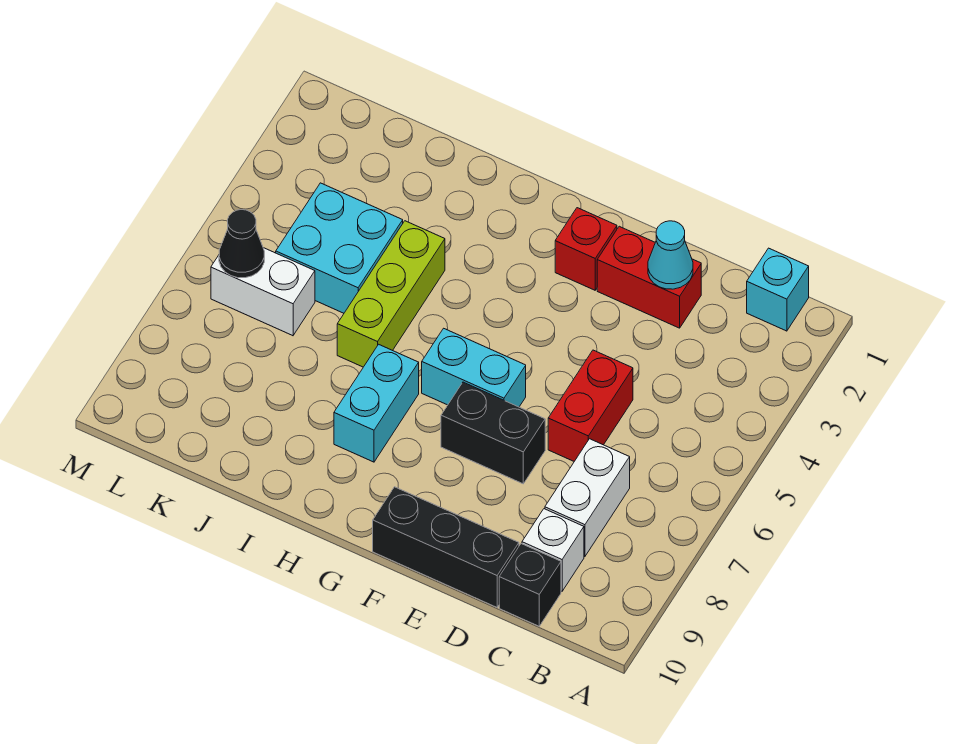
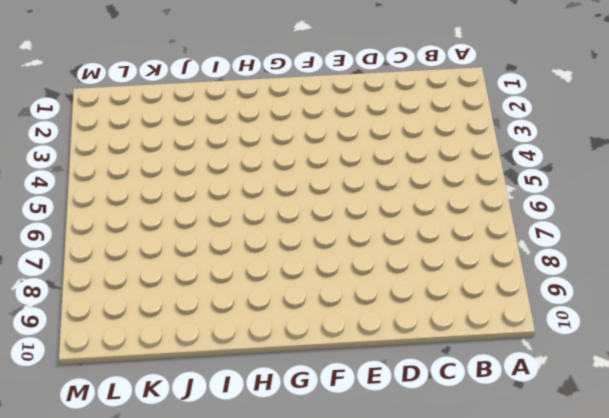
none -> cyan brick B1 level 1
none -> white brick C7:C8 level 1
none -> white brick C9 level 1

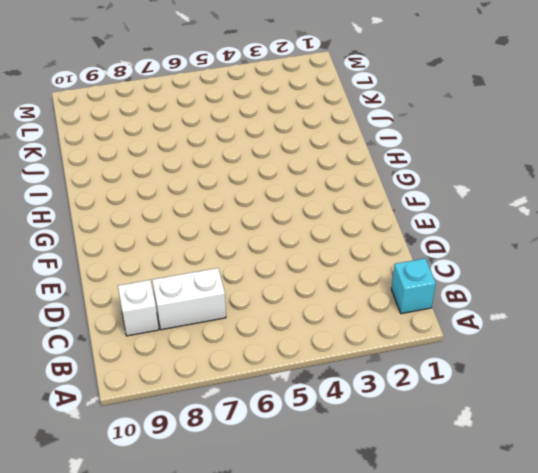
none -> black brick C10 level 1
none -> red brick D2:E2 level 1
none -> red brick D5:D6 level 1

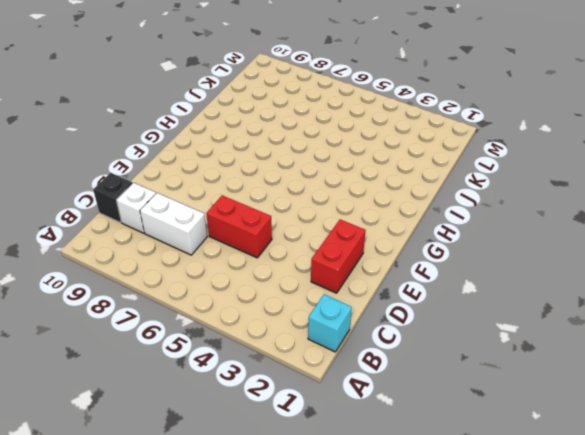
none -> black brick D10:F10 level 1
none -> black brick E7:F7 level 1
none -> red brick F2 level 1

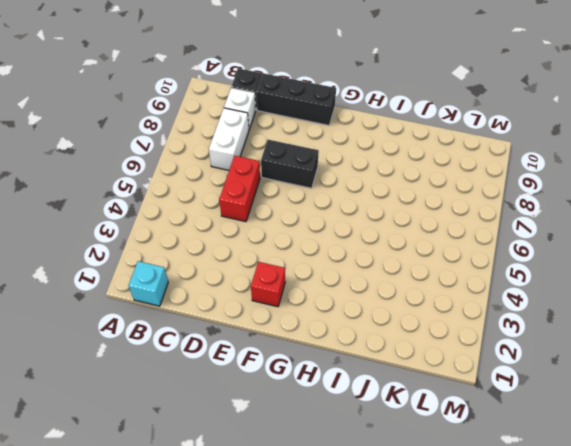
none -> red brick D2:E2 level 1
none -> cyan brick F6:G6 level 1
none -> cyan brick H7:H8 level 1

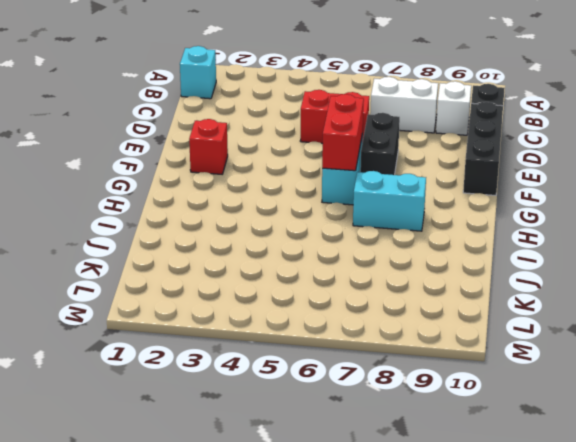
red brick F6:G6 level 2 -> red brick D2:E2 level 1
none -> lime brick I4:I6 level 1
none -> cyan brick J4:K5 level 1
none -> white brick K6:L6 level 1

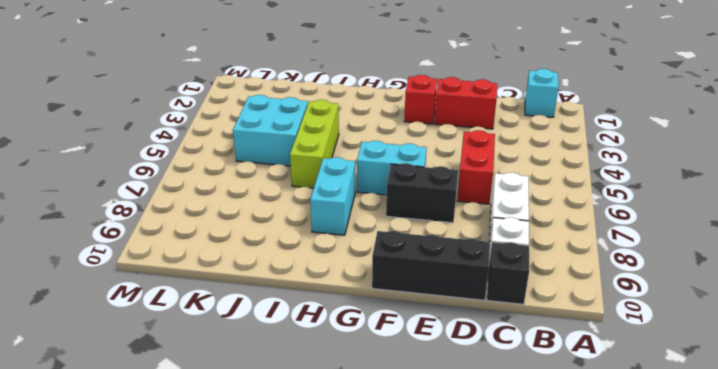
none -> white brick K6:L6 level 1
none -> cyan cone D2 level 2
none -> black cone L6 level 2

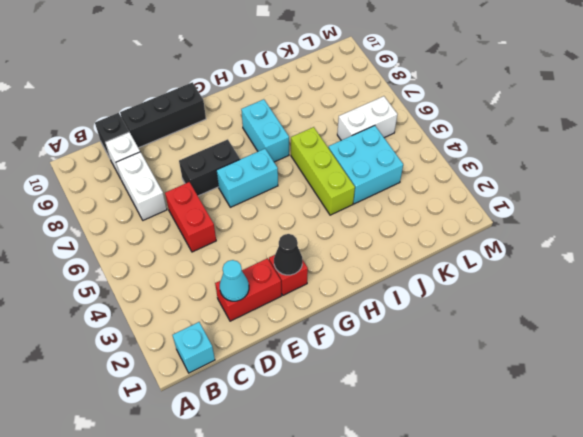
black cone F2 level 2 -> black cone L6 level 2

